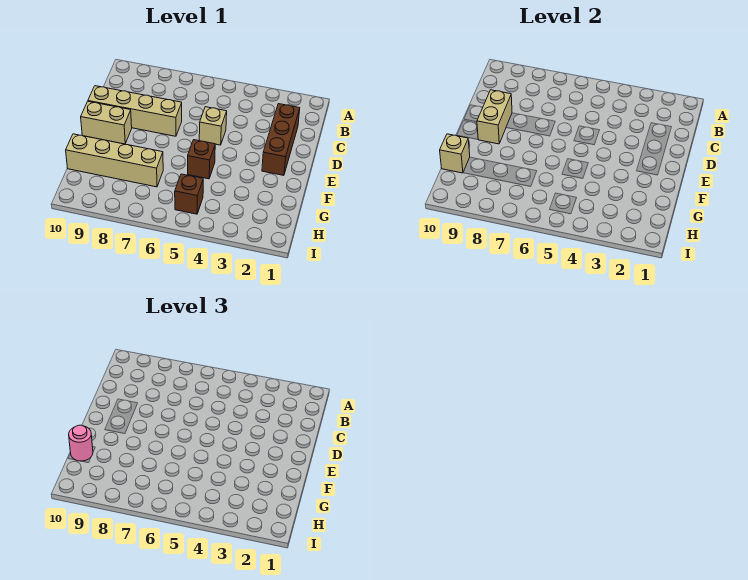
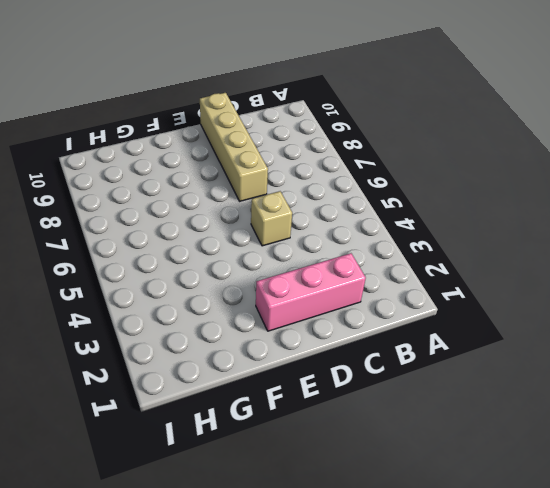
pink brick C2:E2 level 1 -> brown brick C2:E2 level 1
none -> tan brick E9:E10 level 1
none -> brown brick F5 level 1

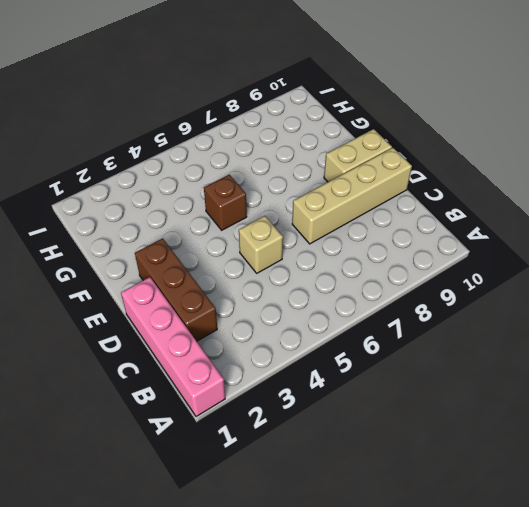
pink brick A1:D1 level 1 -> none
none -> tan brick G7:G10 level 1
none -> brown brick H5 level 1

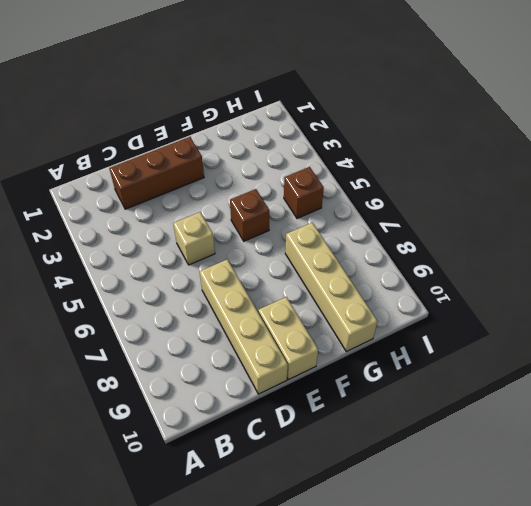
none -> tan brick D9:E9 level 2
none -> tan brick G10 level 2

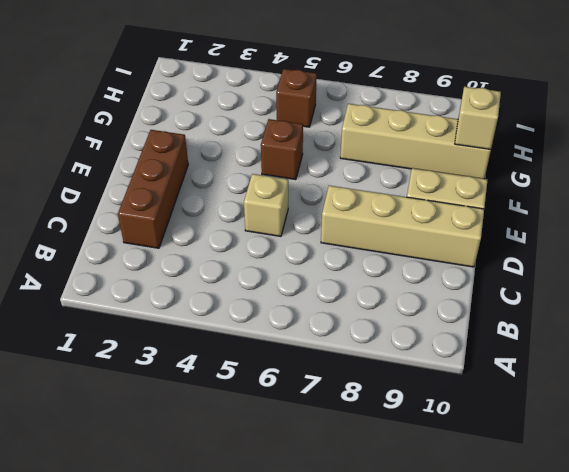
none -> tan brick D9:E9 level 2
none -> pink round brick G10 level 3

